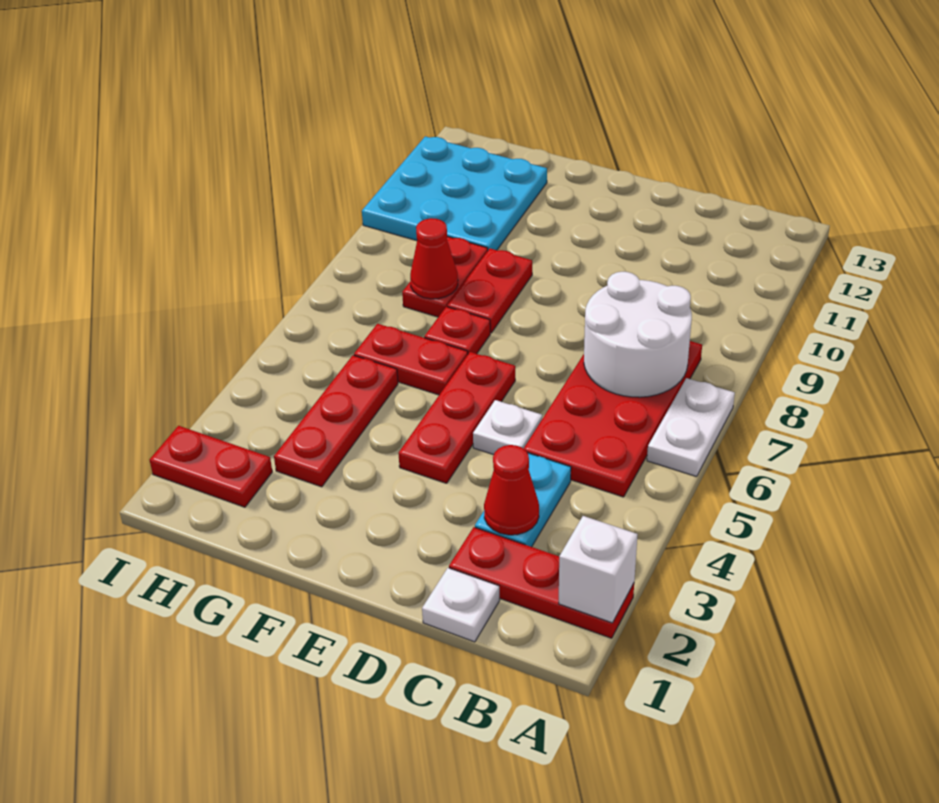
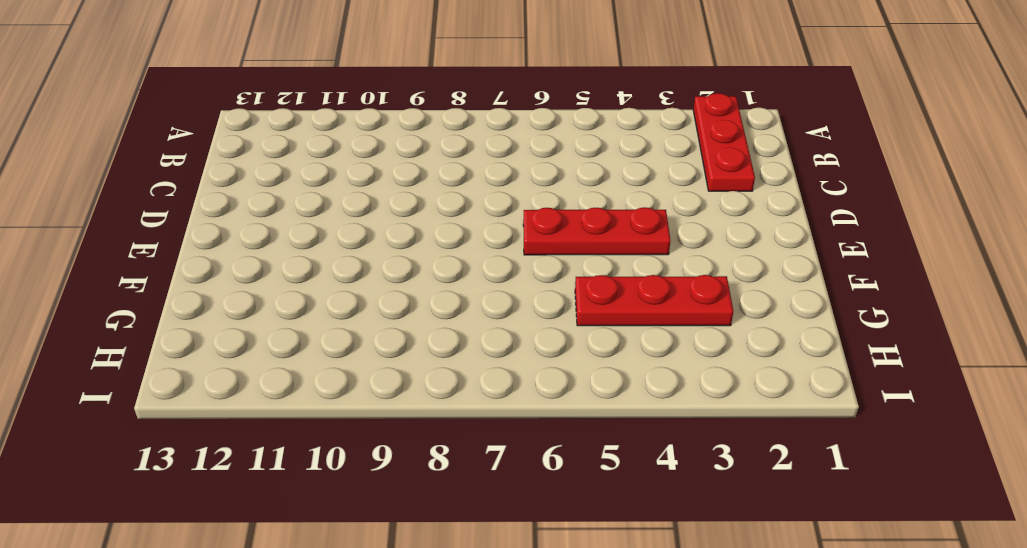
none -> white plate A6:A7 level 1
none -> red plate B5:C8 level 1
none -> white plate C1 level 1

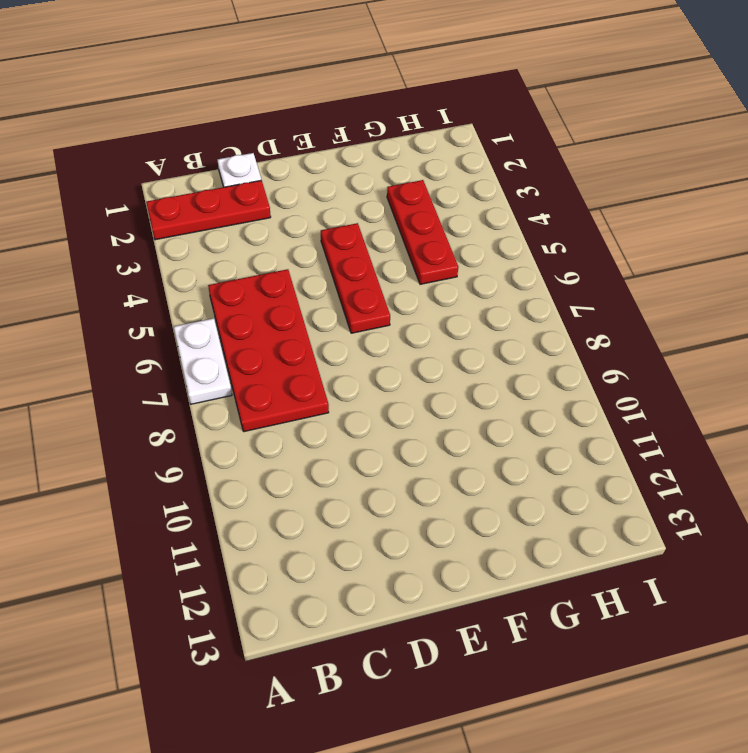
none -> cyan plate C3:C4 level 1
none -> white plate D5 level 1
none -> red plate F6:G6 level 1

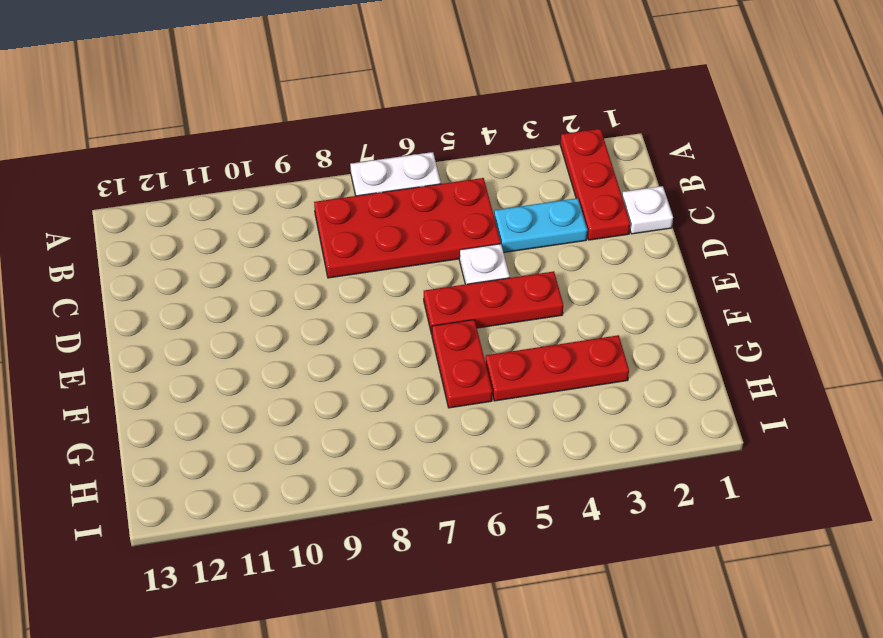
none -> red plate F7 level 1
none -> red plate F8:F9 level 1
none -> red plate G8:G9 level 1

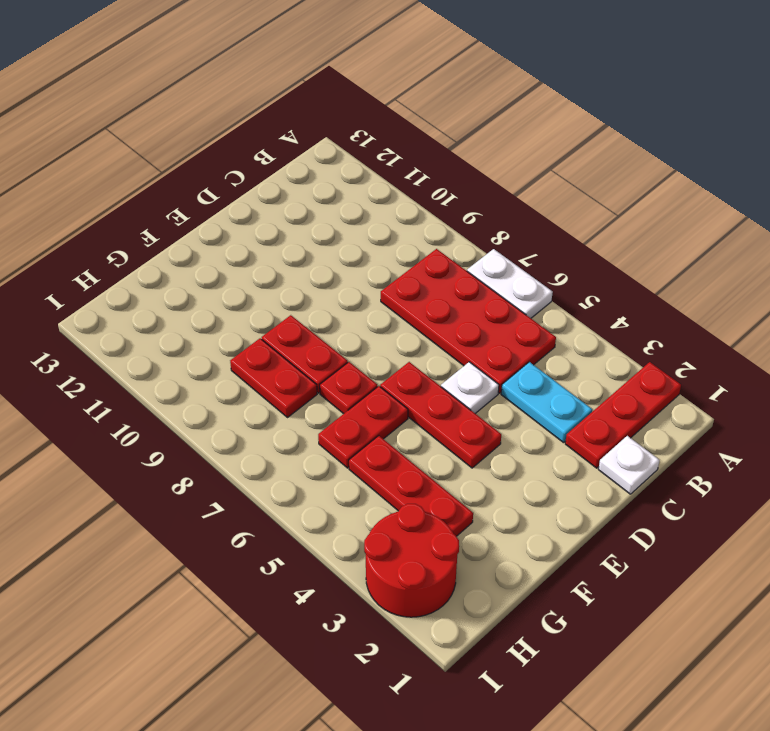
red round brick H2:I3 level 1 -> red plate H2:I2 level 1
none -> cyan plate G10:I12 level 1
none -> white brick A2 level 2
none -> white round brick B7:C8 level 2

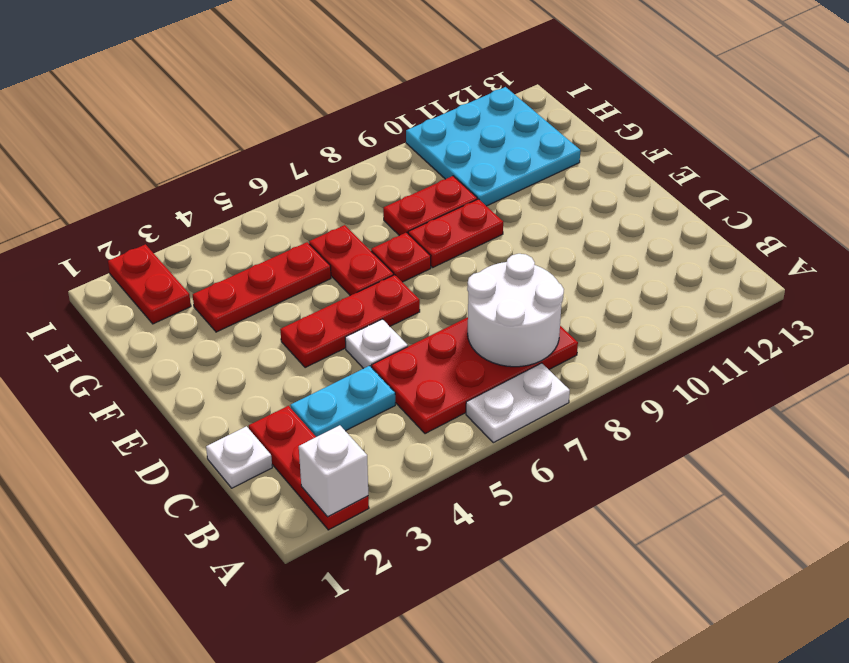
none -> red cone C3 level 2
none -> red cone G8 level 2

